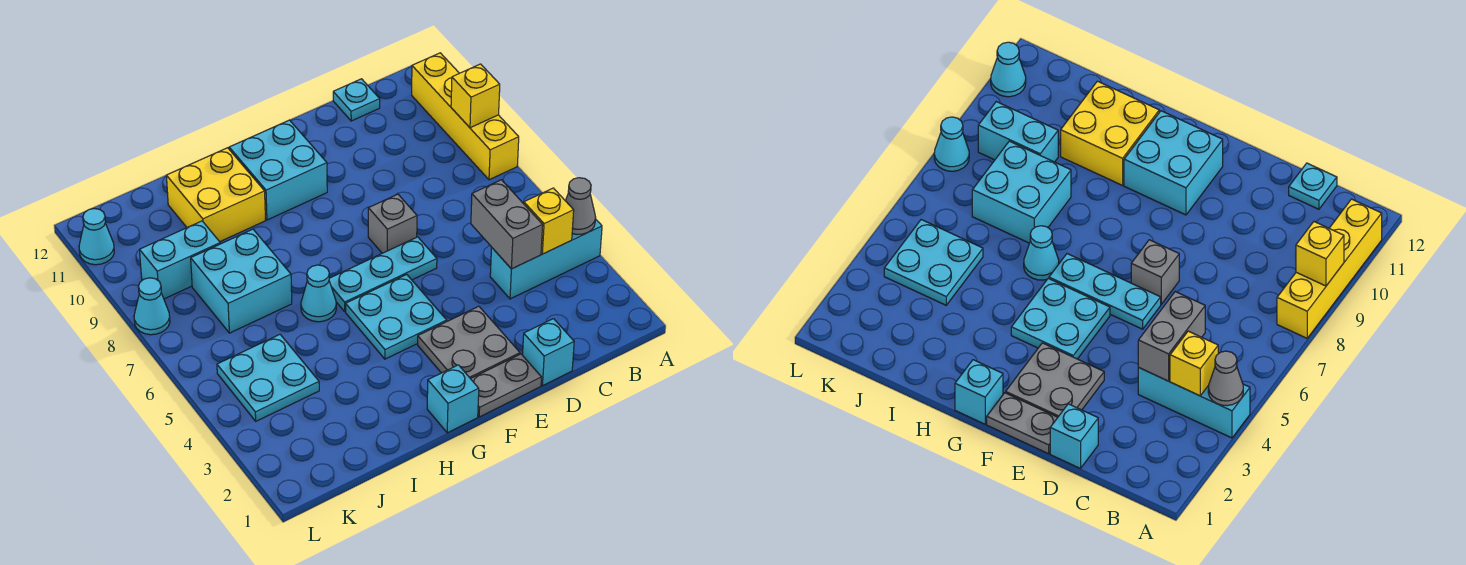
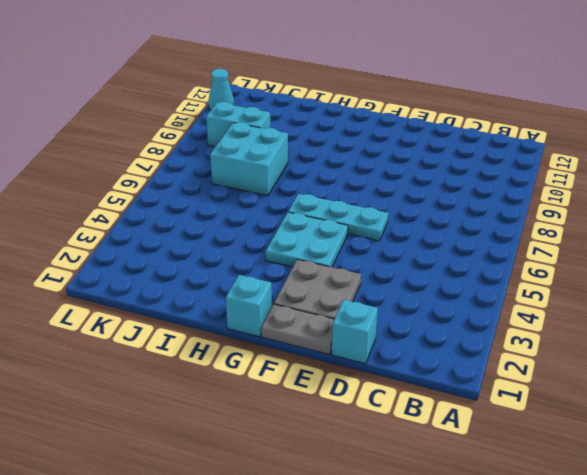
none -> cyan brick A4:C4 level 1
none -> yellow brick A8:A11 level 1
none -> cyan plate C12 level 1

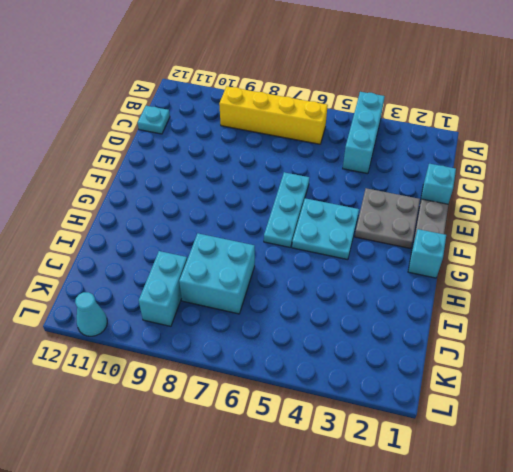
yellow brick B6:B9 level 1 -> yellow brick A8:A11 level 1
none -> grey brick E7 level 1
none -> cyan brick F10:G11 level 1
none -> cyan cone H6 level 1

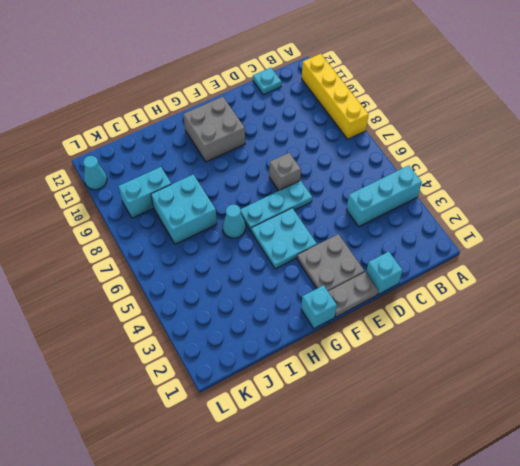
grey brick F10:G11 level 1 -> cyan brick F10:G11 level 1
none -> yellow brick H10:I11 level 1
none -> cyan plate J4:K5 level 1
none -> cyan cone L8 level 1

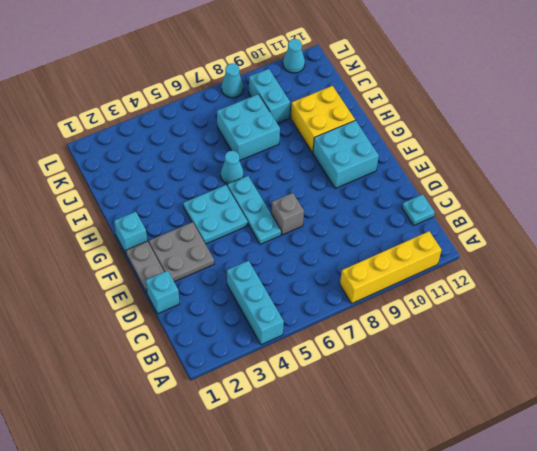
none -> cyan plate J4:K5 level 1
none -> grey cone A4 level 2
none -> yellow brick A9 level 2

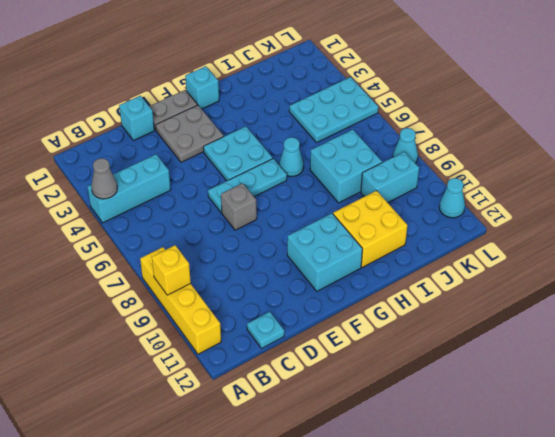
cyan plate J4:L5 level 1 -> cyan plate J4:K5 level 1
none -> yellow brick B4 level 2
none -> grey brick C4:C5 level 2

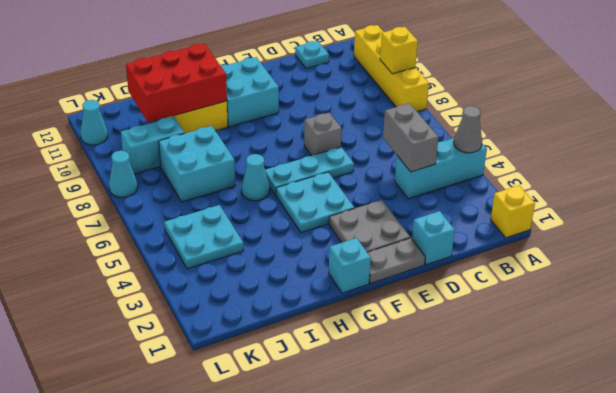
yellow brick A1 level 1 -> yellow brick B4 level 2
red brick H10:J11 level 2 -> none

